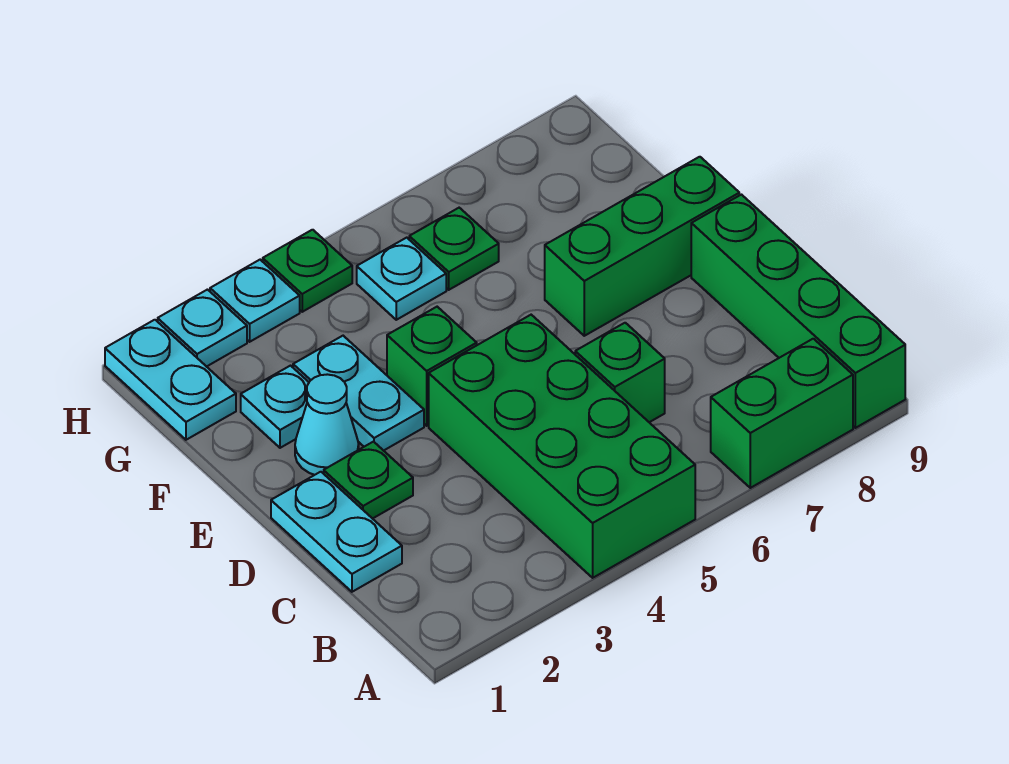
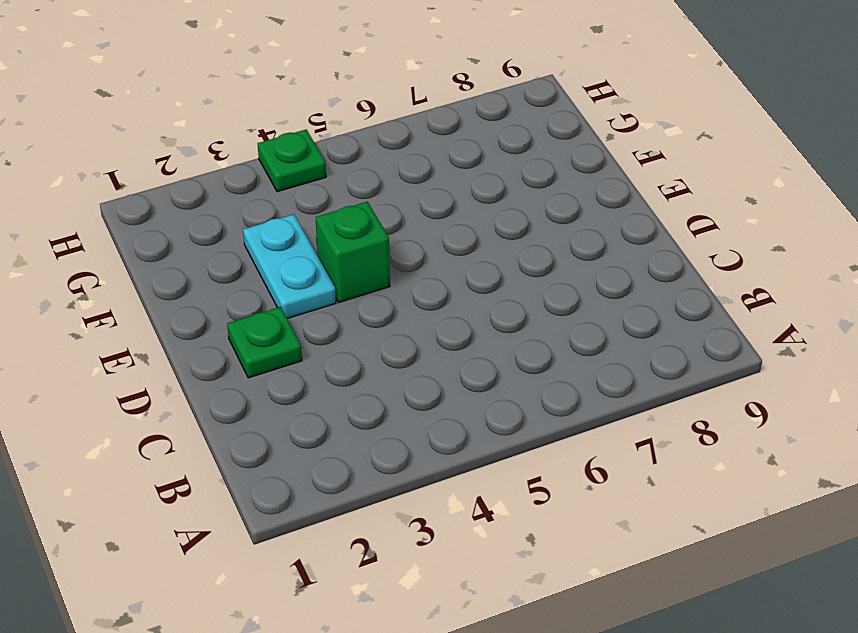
none -> green brick A4:D5 level 1
none -> green brick A7:A8 level 1
none -> green brick A9:D9 level 1

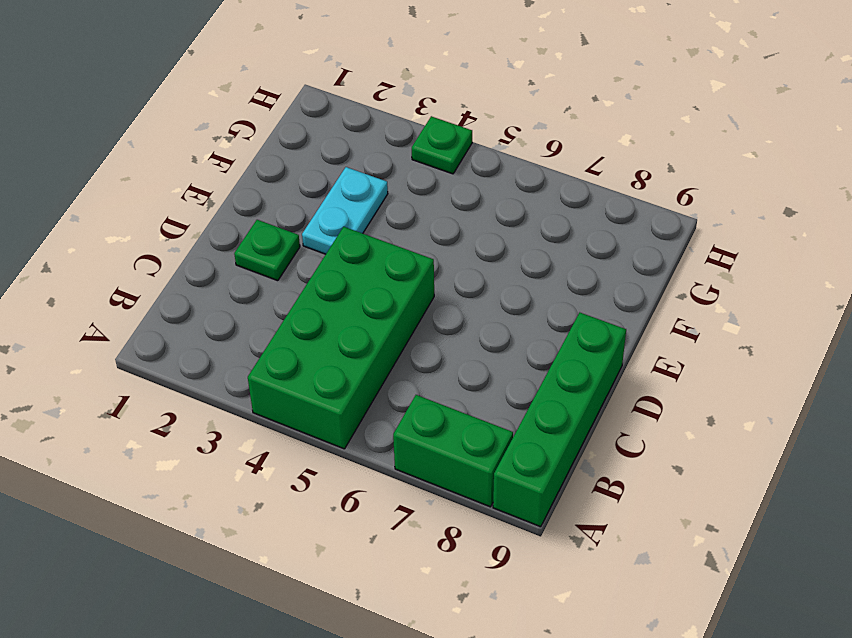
none -> cyan plate C1:D1 level 1
none -> green brick C6 level 1
none -> cyan cone E2 level 1

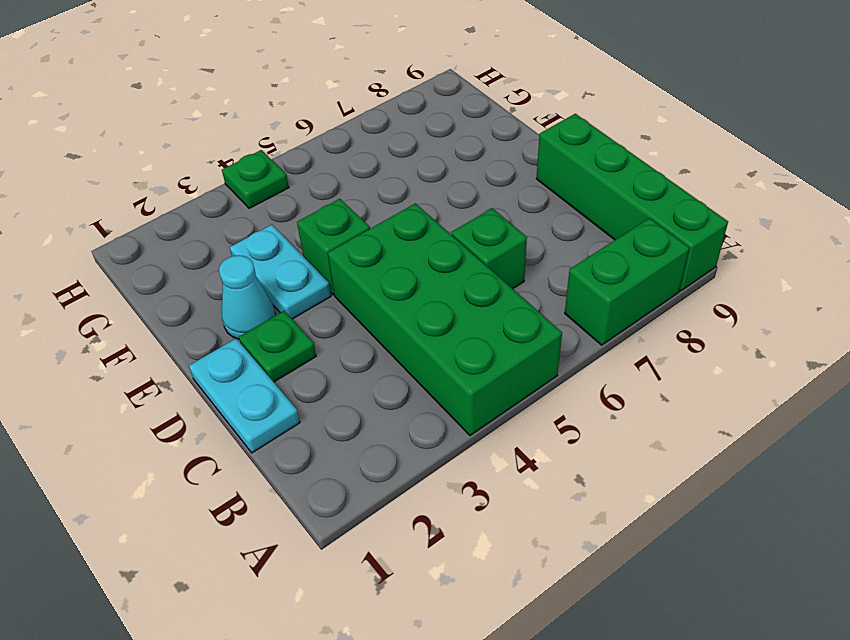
none -> green brick E7:E9 level 1
none -> cyan plate F2 level 1
none -> cyan plate G1:H1 level 1

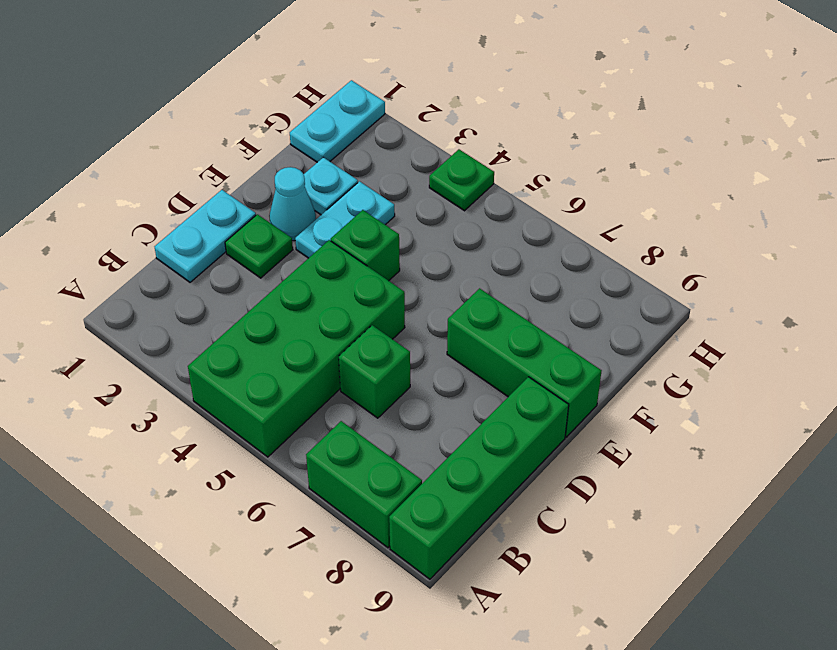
none -> cyan plate G5 level 1
none -> green plate G6 level 1
none -> cyan plate H2 level 1

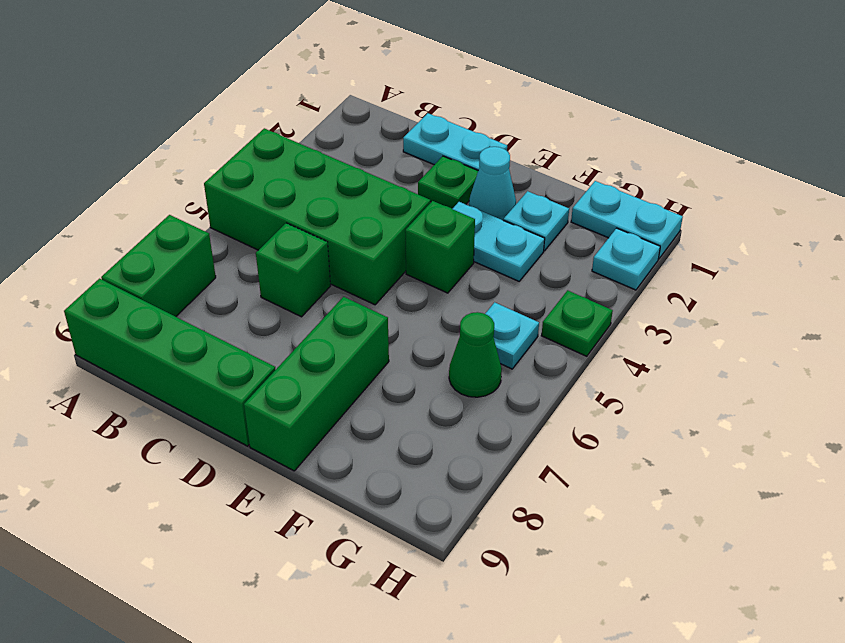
green cone G6 level 1 -> green plate G6 level 1
none -> cyan plate H3 level 1

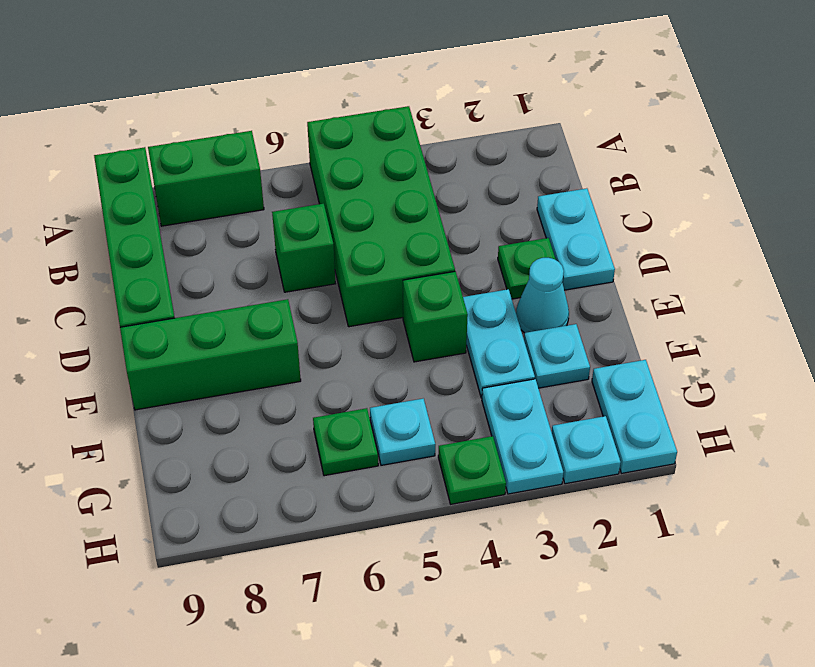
cyan plate G3:H3 level 1 -> cyan plate H3 level 1

